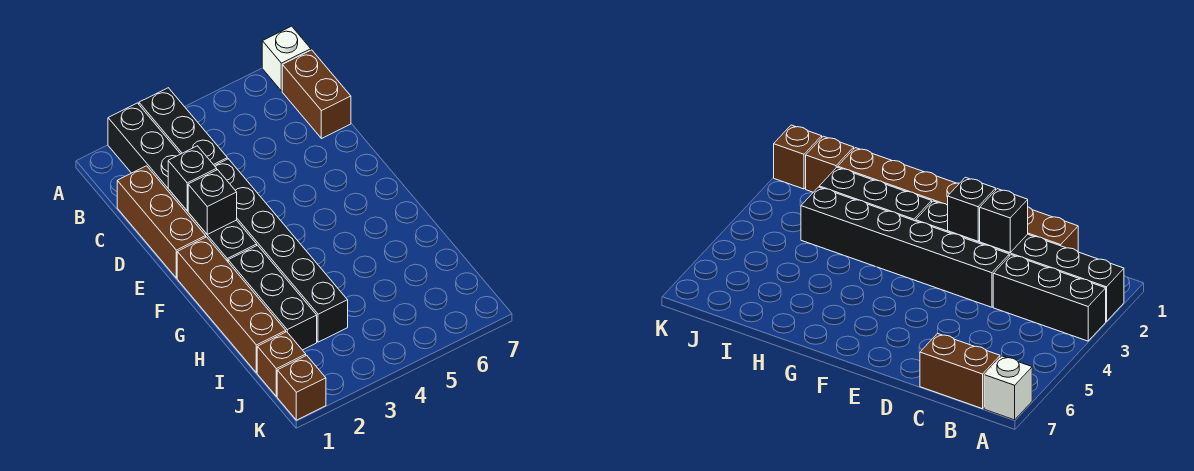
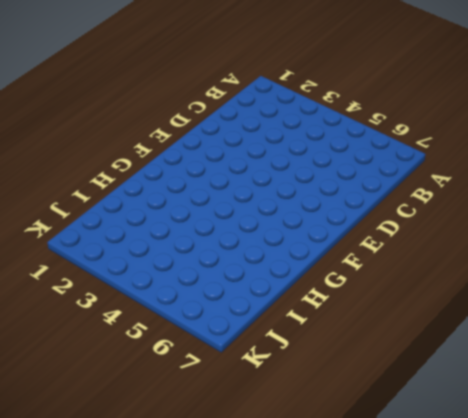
none -> black brick A2:F2 level 1
none -> black brick A3:C3 level 1
none -> white brick A7 level 1

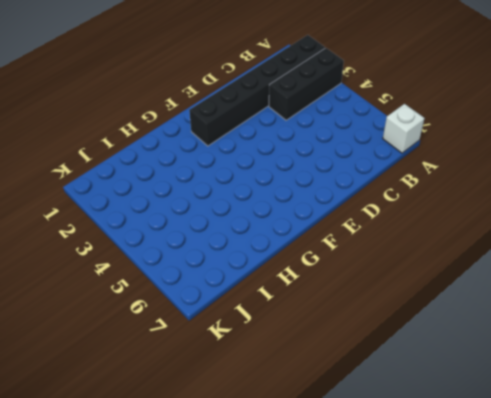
none -> brown brick B7:C7 level 1
none -> brown brick C1:E1 level 1
none -> black brick D3:I3 level 1

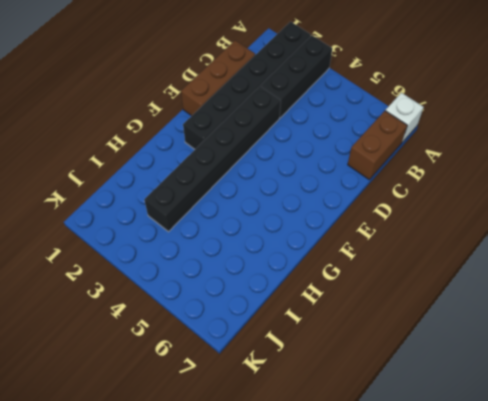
none -> brown brick F1:I1 level 1
none -> black brick G2:I2 level 1
none -> brown brick J1 level 1

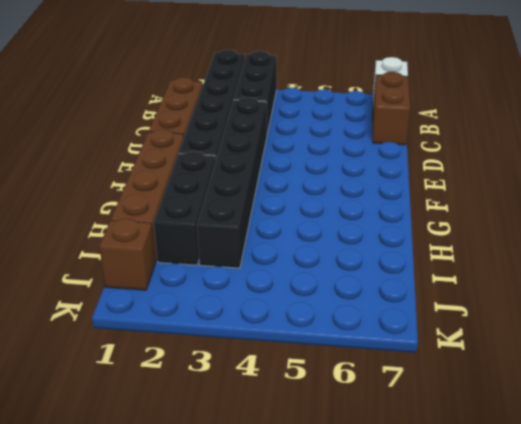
none -> brown brick K1 level 1
none -> black brick D2 level 2
none -> black brick E2 level 2

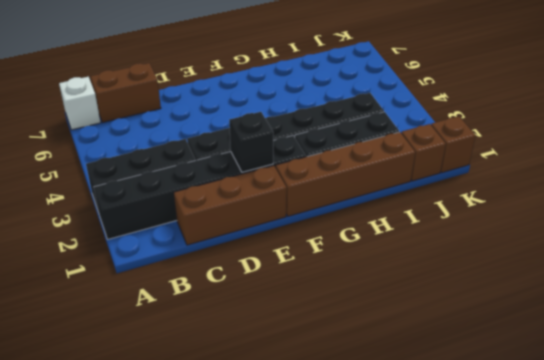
none -> black brick D2 level 2

